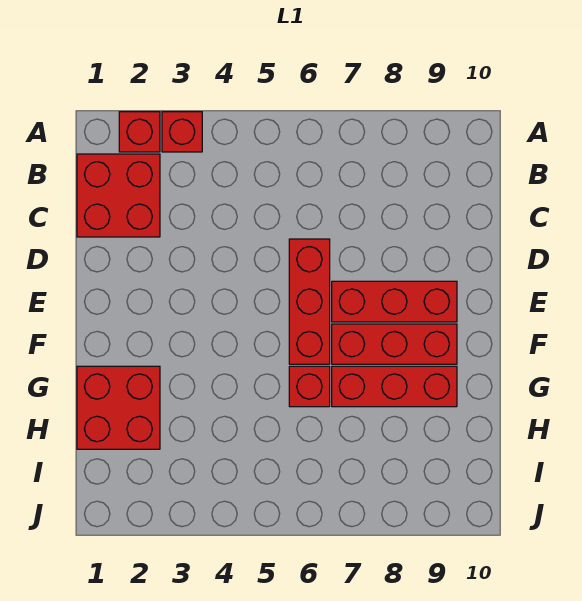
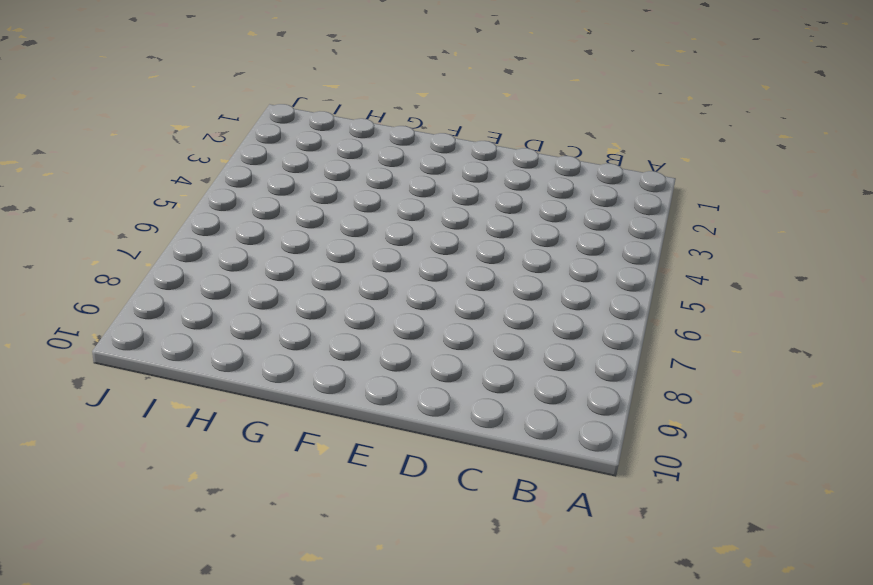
none -> red brick A2 level 1
none -> red brick A3 level 1

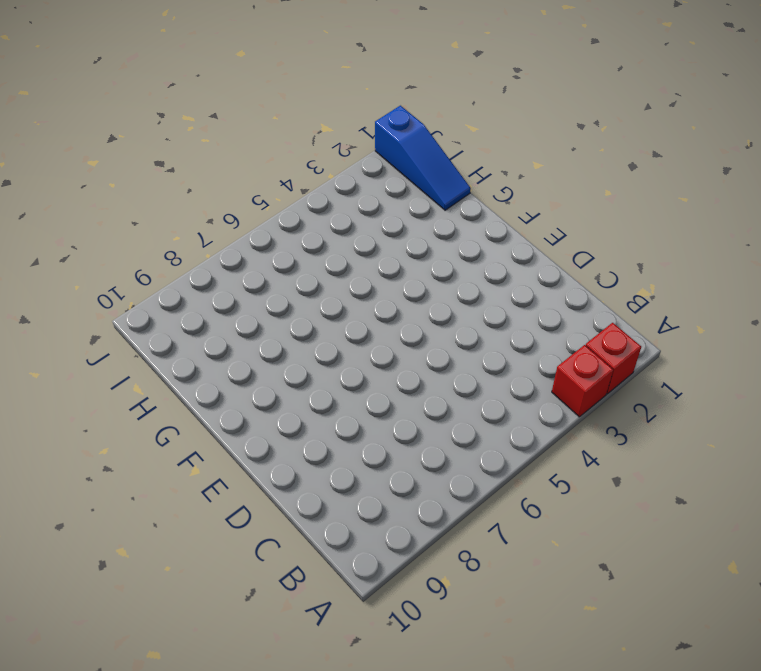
blue slope H1:J1 level 1 top J -> red brick G1:H2 level 1
none -> red brick B1:C2 level 1
none -> red brick D6:F6 level 1

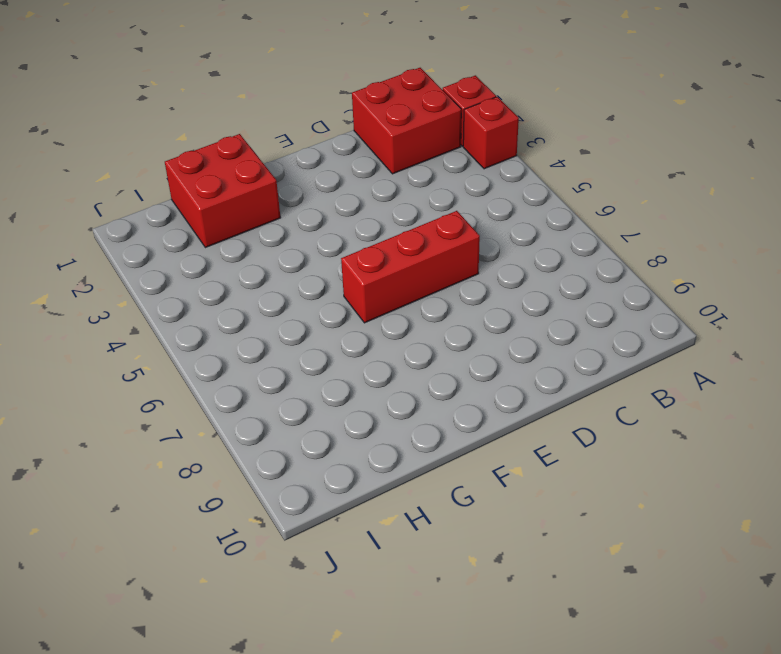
none -> red brick E7:E9 level 1
none -> red brick F7:F9 level 1

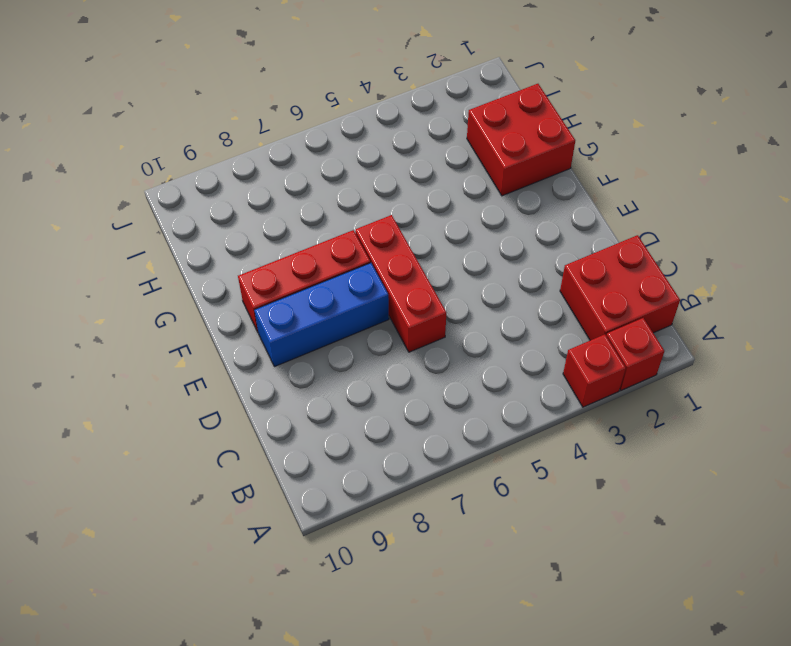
blue brick E7:E9 level 1 -> red brick E7:E9 level 1
none -> red brick G6 level 1
none -> red brick G7:G9 level 1

